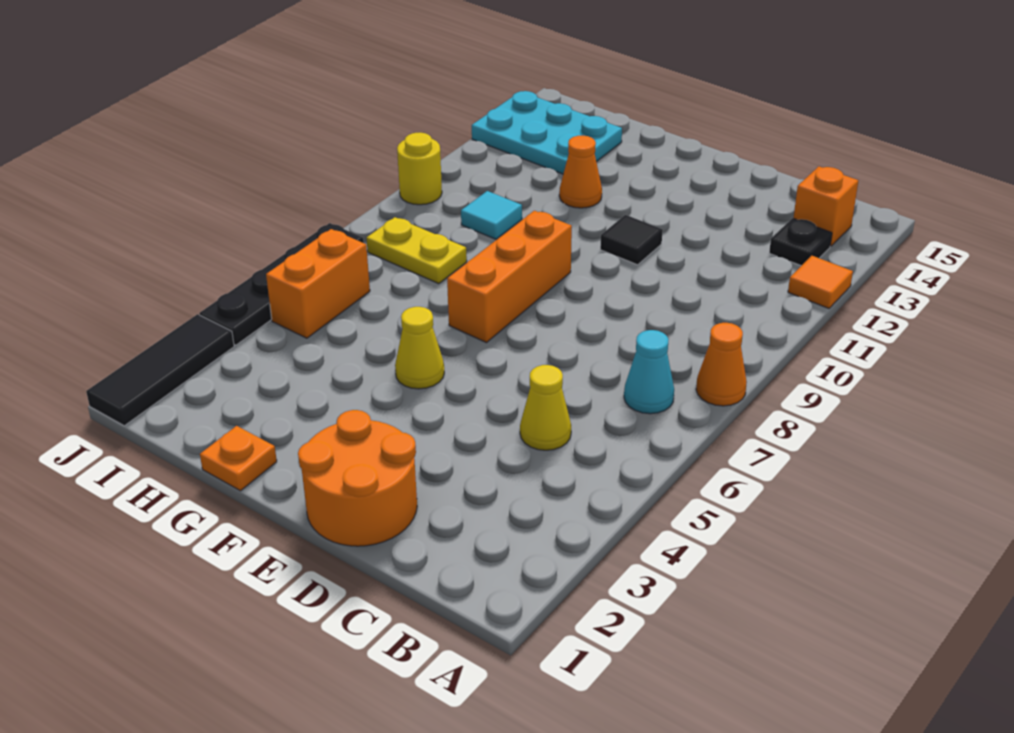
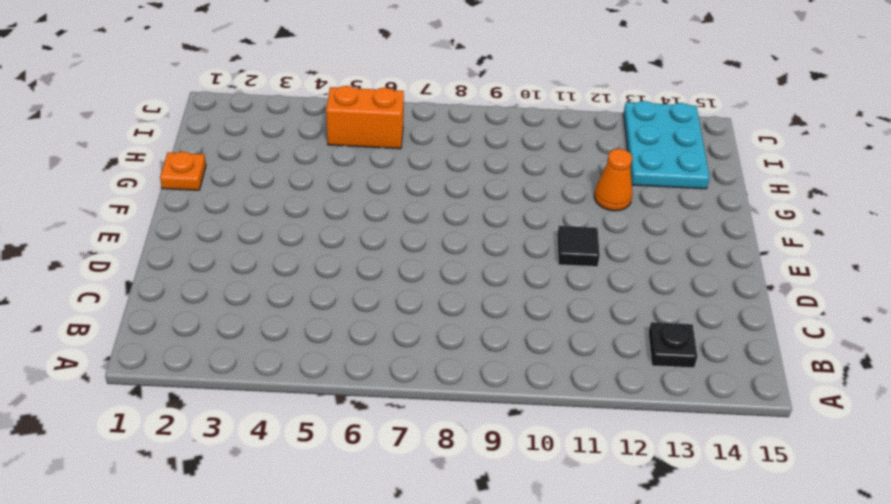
none -> orange cone A8 level 1
none -> orange tile A12 level 1
none -> cyan cone B7 level 1

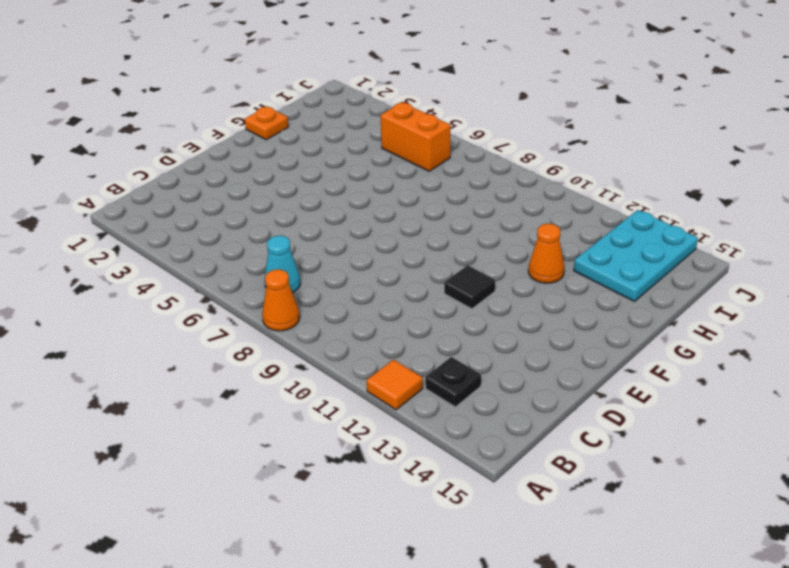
none -> orange brick B14 level 1
none -> yellow cone C5 level 1
none -> orange round brick D1:E2 level 1

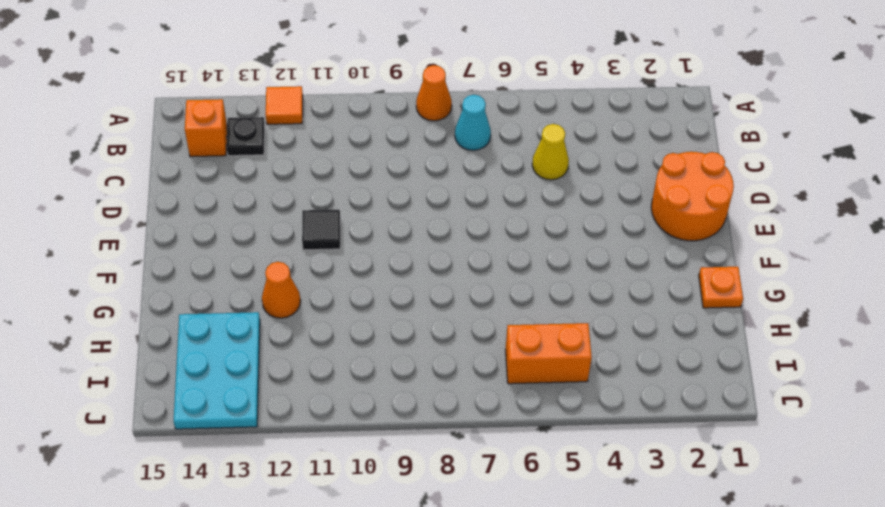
none -> yellow cone F5 level 1
none -> orange brick F7:F9 level 1
none -> yellow plate H8:I8 level 1

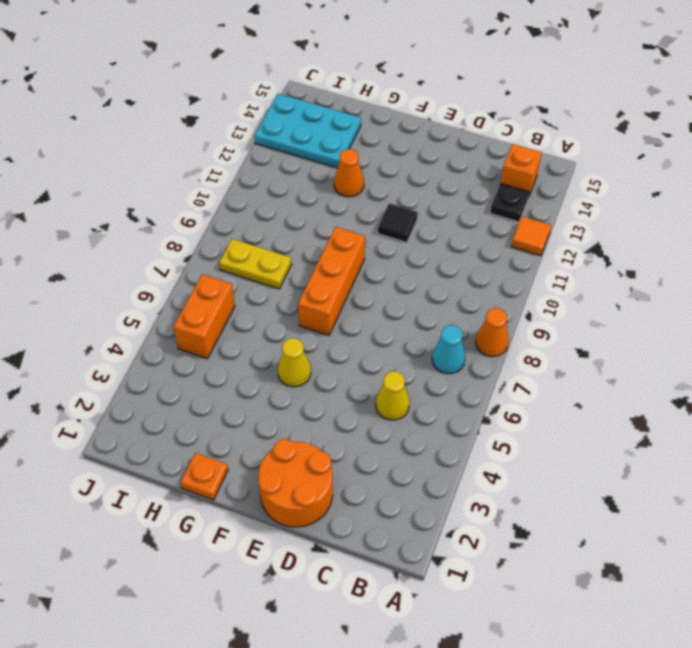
none -> cyan tile H10 level 1
none -> black tile J1:J3 level 1
none -> black plate J4:J7 level 1

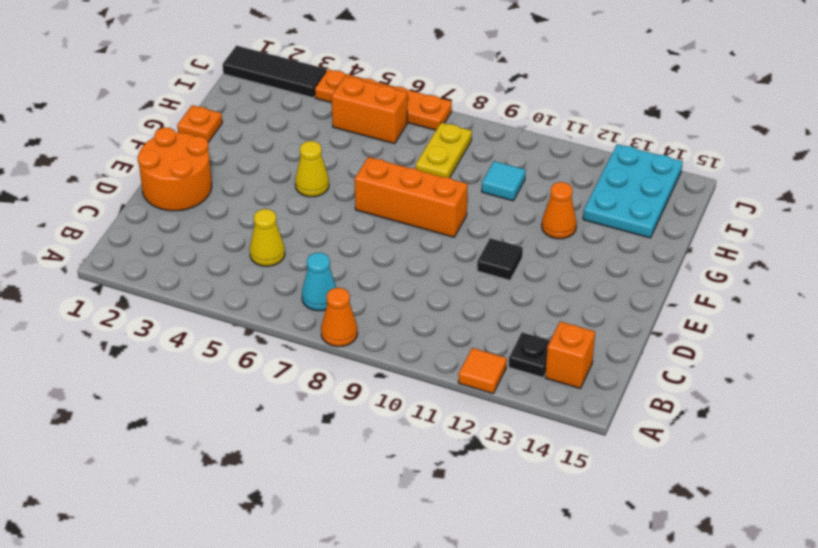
orange plate J4:J7 level 1 -> black plate J4:J7 level 1
none -> yellow round brick J10 level 1

